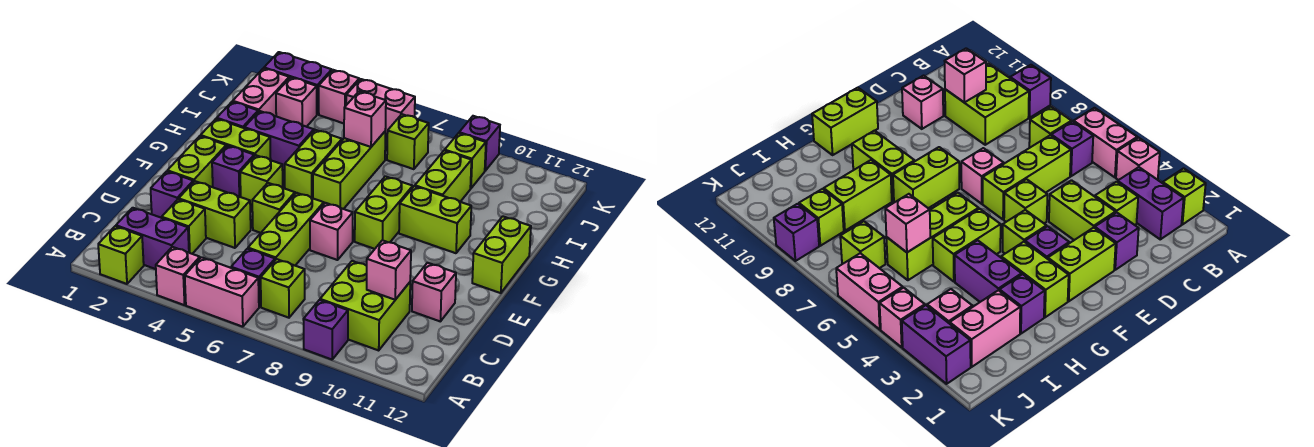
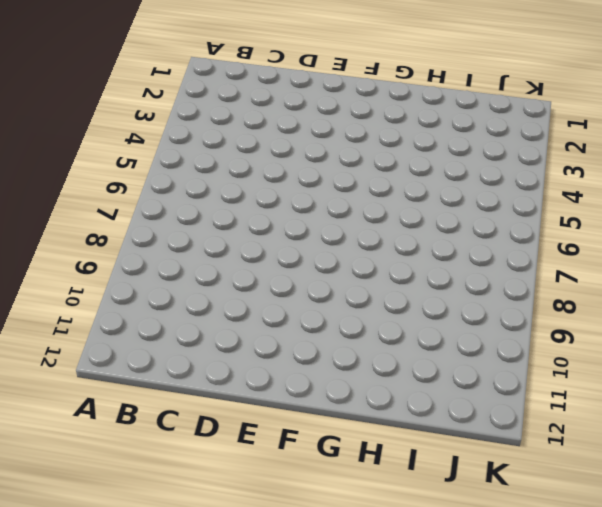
none -> lime brick A2 level 1
none -> pink brick A4 level 1
none -> pink brick A5:A6 level 1
none -> purple brick A9 level 1

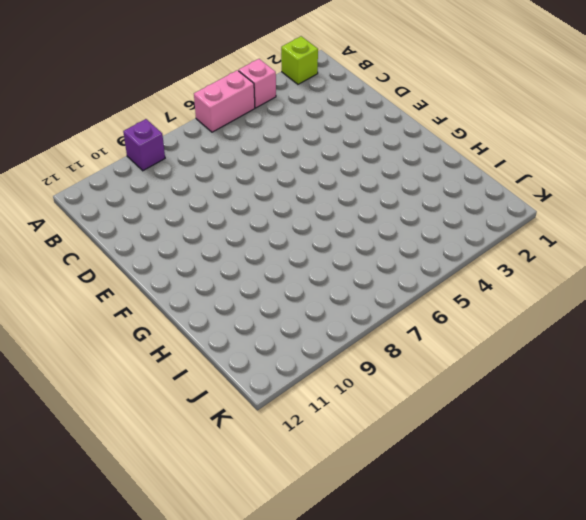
none -> purple brick B2:B3 level 1
none -> purple brick B6 level 1
none -> lime brick B7 level 1
none -> lime brick B9:C10 level 1

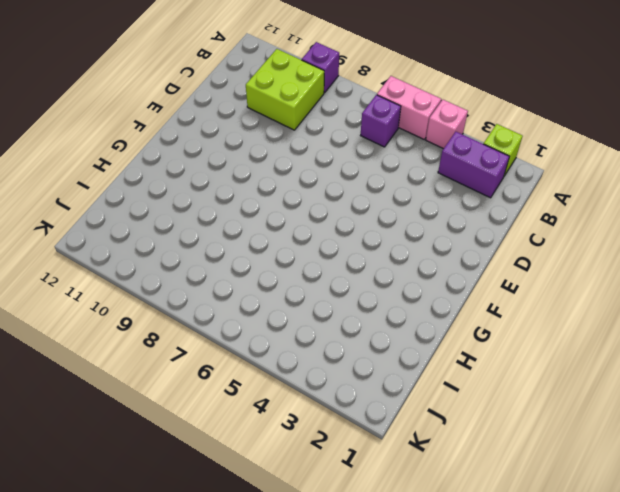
none -> lime brick B7 level 1
none -> lime brick C3 level 1
none -> lime brick C6:E6 level 1
none -> purple brick D2 level 1

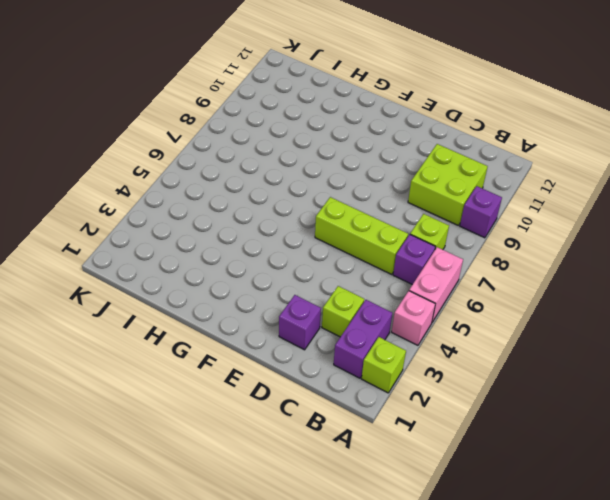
none -> lime brick D3:D4 level 1
none -> pink brick D11 level 1
none -> lime brick E2:F2 level 1
none -> lime brick E5 level 1

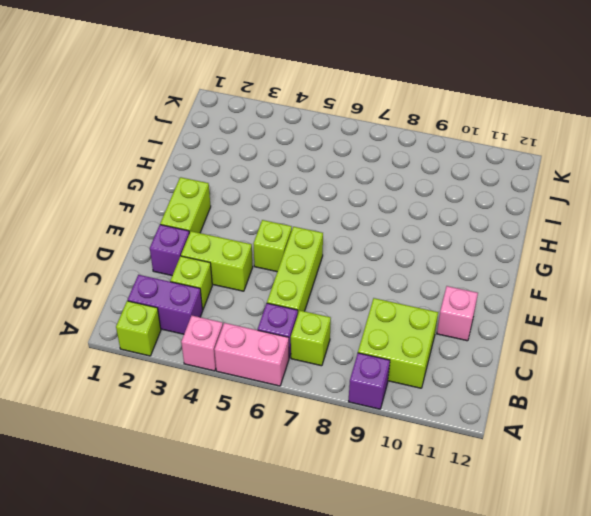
none -> pink brick E7 level 1
none -> purple brick F3 level 1
none -> lime brick F4 level 1
none -> lime brick F8:G8 level 1

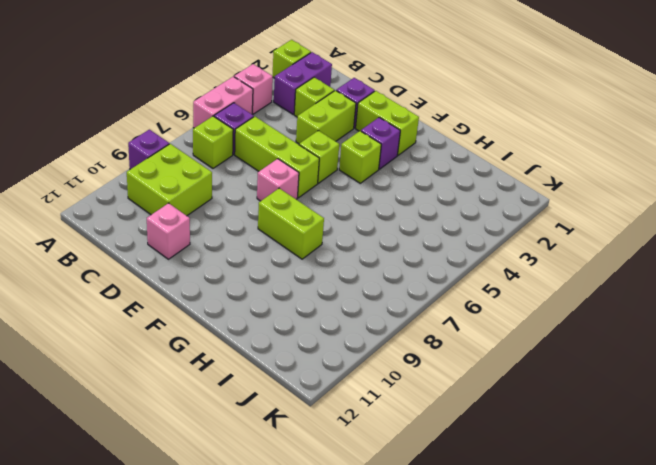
none -> lime brick F12:G12 level 1
none -> lime brick G2:G3 level 1
none -> lime brick G5:H5 level 1
none -> lime brick G6:I6 level 1

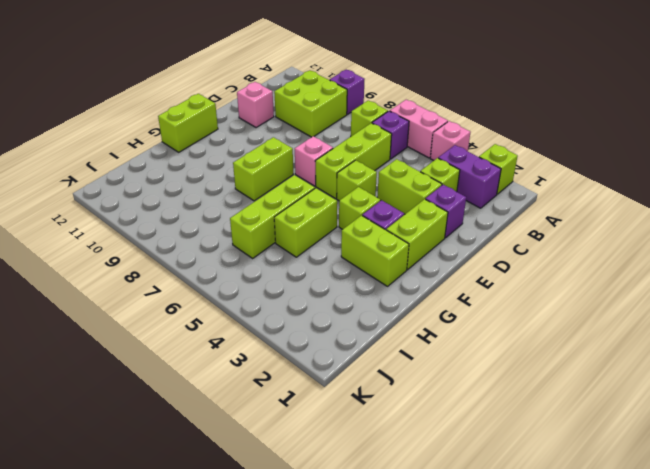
none -> lime brick G9:G10 level 1
none -> purple brick H2 level 1
none -> purple brick H3:H4 level 1
none -> lime brick H9:I9 level 1

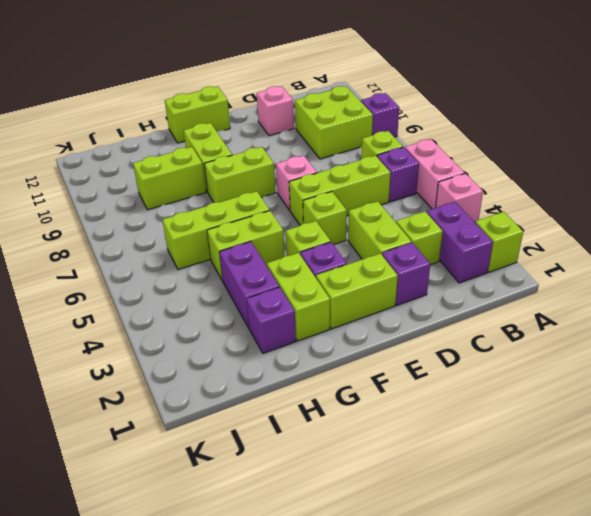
none -> pink brick I2:J2 level 1
none -> pink brick J3 level 1
none -> lime brick J7 level 1
none -> lime brick J9 level 1

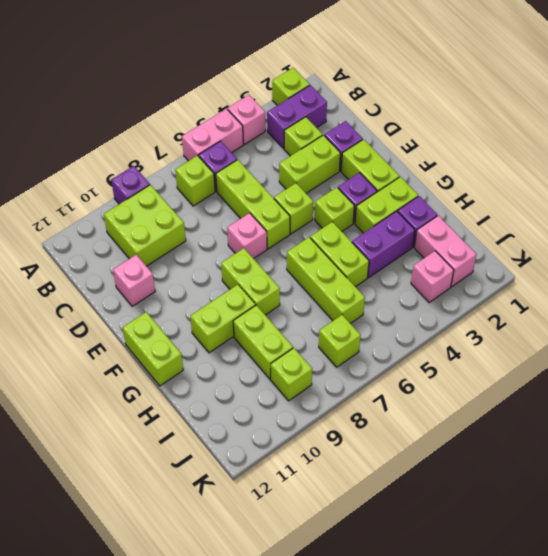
none -> purple brick K2:K3 level 1
none -> pink brick K4 level 1
none -> pink brick K5:K6 level 1
none -> purple brick K9 level 1

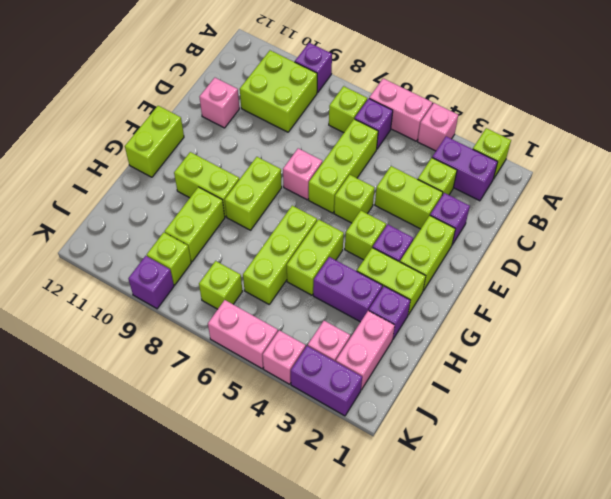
none -> pink brick C10 level 2
none -> pink brick I6 level 2

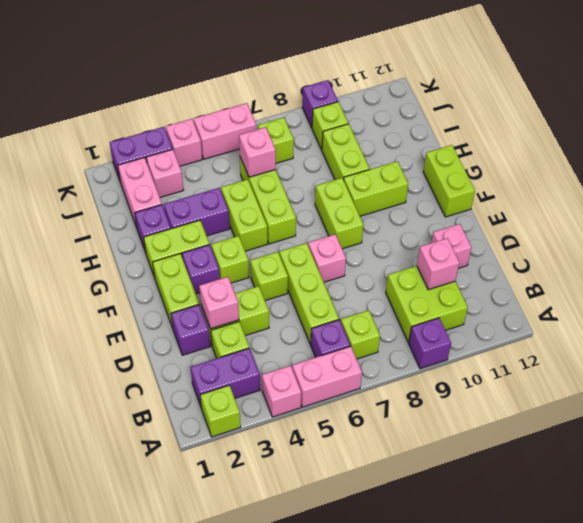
pink brick D3 level 2 -> none

